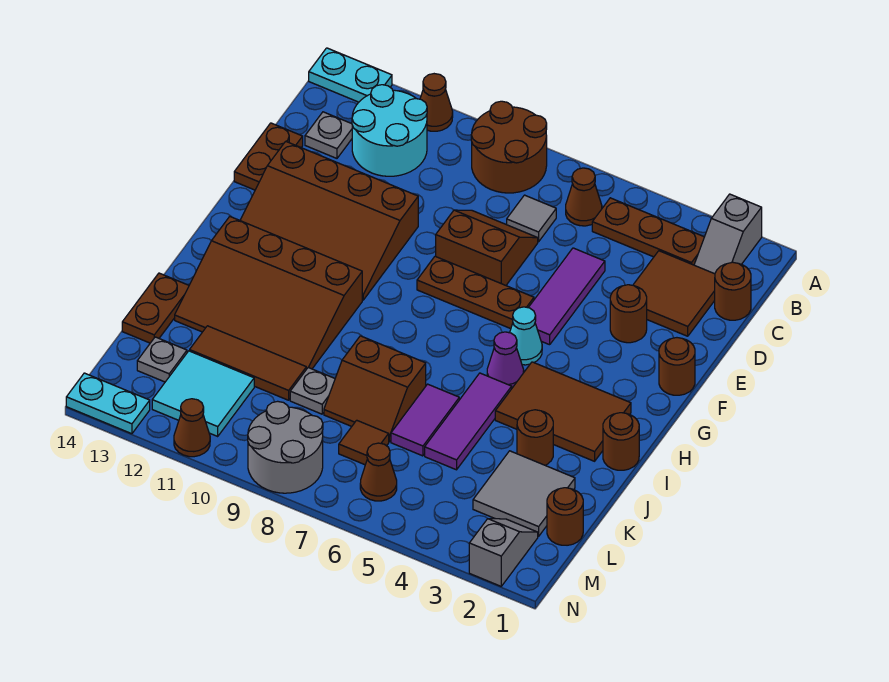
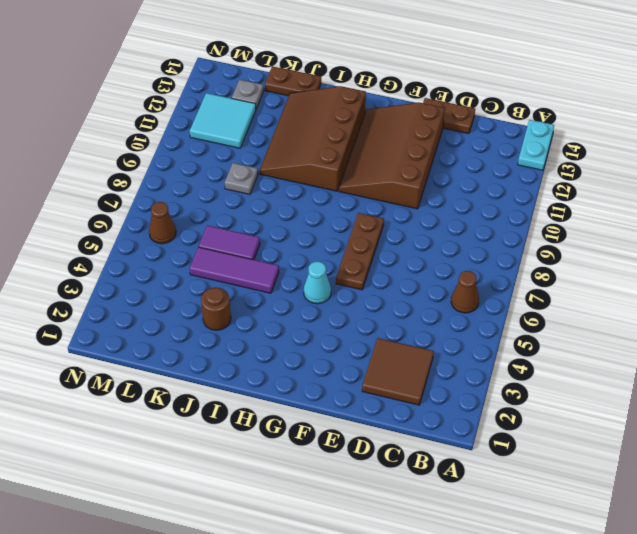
none -> grey slope A2:B2 level 1 top A
none -> brown round brick A8:B9 level 1
none -> brown cone A11 level 1
none -> brown plate B3:B5 level 1

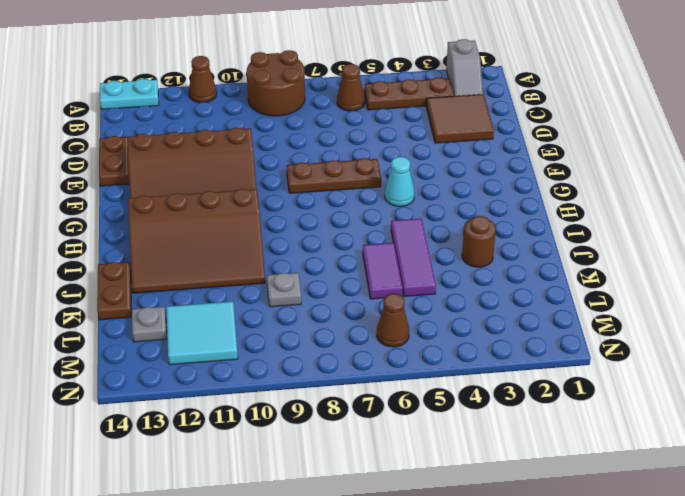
none -> cyan round brick B11:C12 level 1
none -> brown round brick C1 level 1
none -> grey tile C7 level 1
none -> grey plate C13 level 1

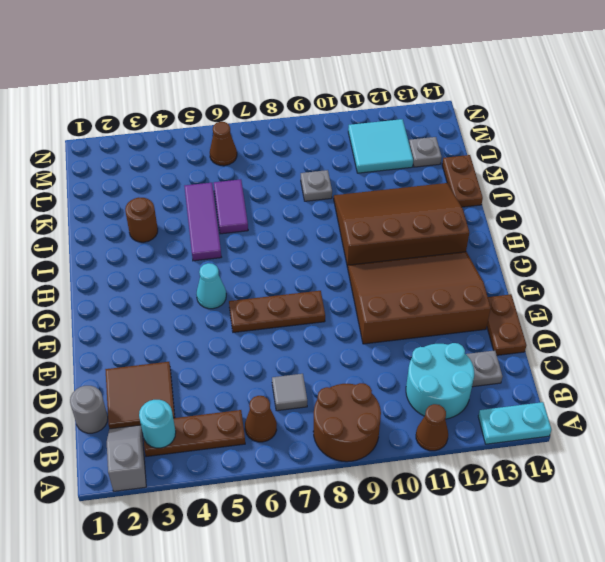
cyan round brick B3 level 2 -> none
grey round brick C1 level 1 -> brown round brick C1 level 1
none -> purple tile D5:F5 level 1
none -> brown slope D7:E8 level 1 top E
none -> brown round brick E3 level 1
none -> brown round brick F1 level 1

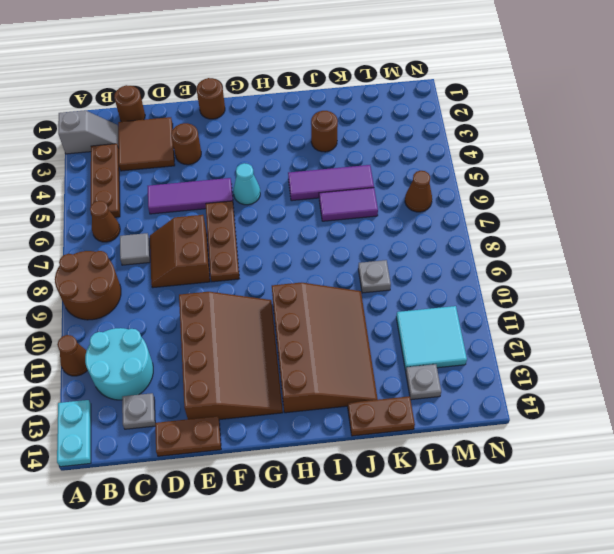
none -> brown tile H2:I4 level 1
none -> purple cone H5 level 1
none -> brown round brick I1 level 1
none -> brown slope J7:K8 level 1 top J

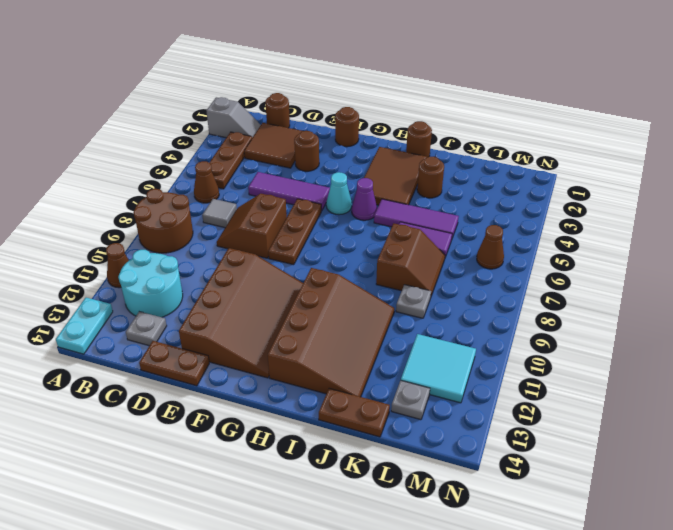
none -> grey tile K2:L3 level 1
none -> brown tile K10:K12 level 1
none -> brown round brick L1 level 1
none -> brown tile L7 level 1

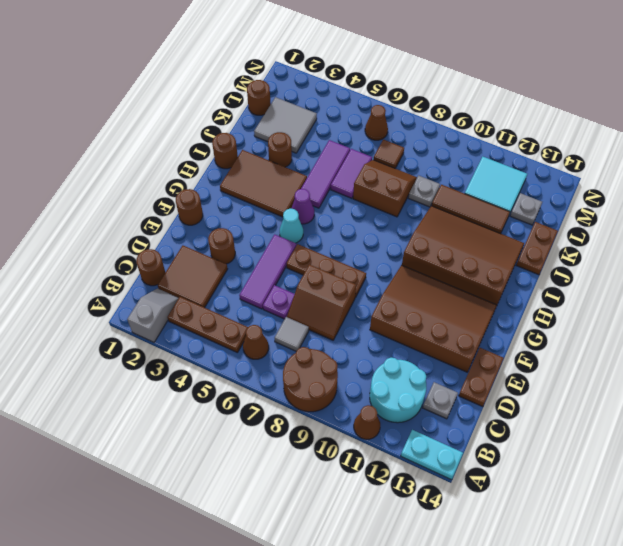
purple plate D6 level 1 -> none
none -> grey slope M2:N2 level 1 top N
none -> grey round brick M8:N9 level 1
none -> brown cone N11 level 1
none -> cyan plate N13:N14 level 1

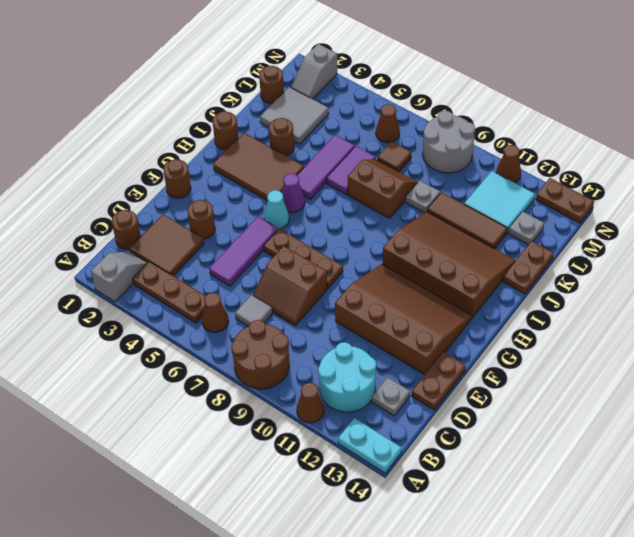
brown plate N13:N14 level 1 -> cyan plate N13:N14 level 1

